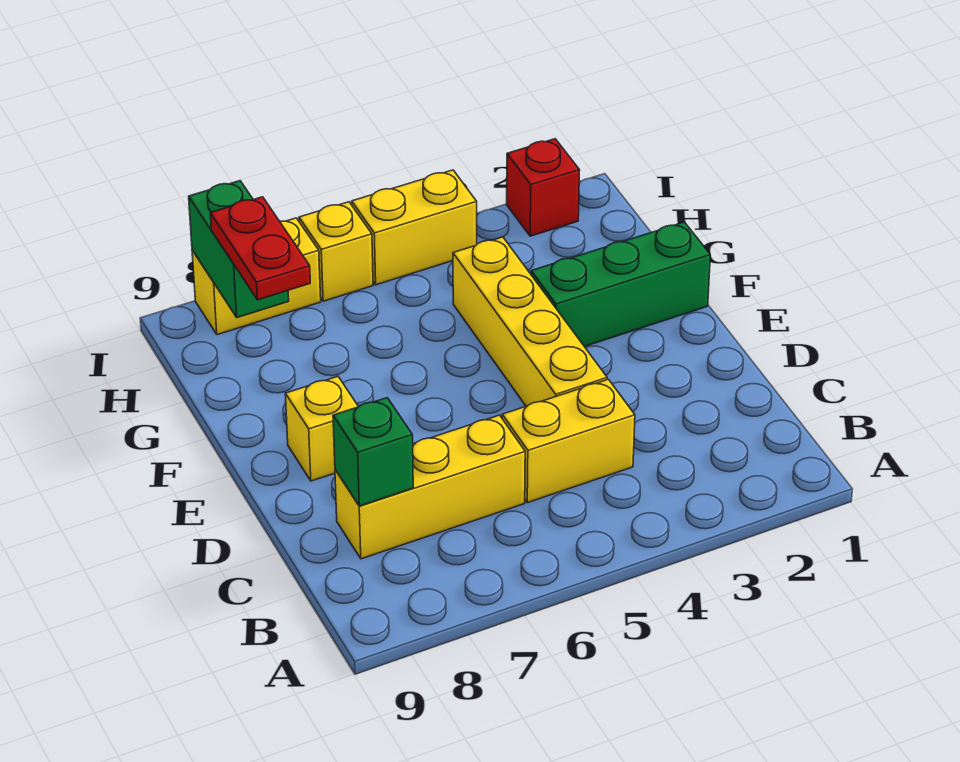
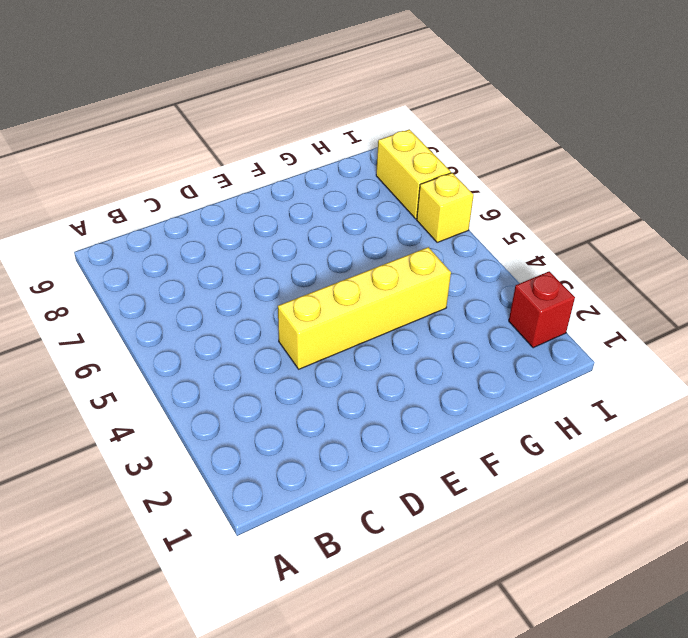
none -> yellow brick C4:C5 level 1
none -> yellow brick C6:C8 level 1
none -> yellow brick E8 level 1

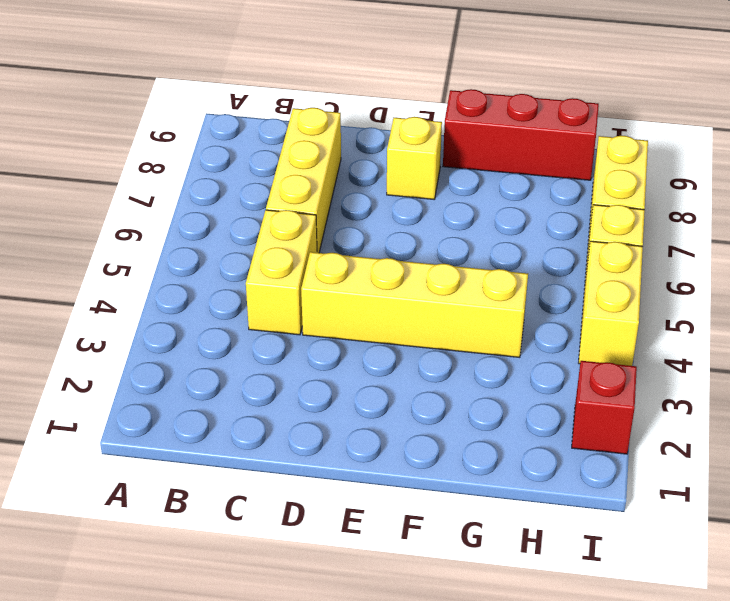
red brick F9:H9 level 1 -> none
none -> green brick F1:F3 level 1
none -> green brick C8 level 2
none -> green brick H8:I8 level 2

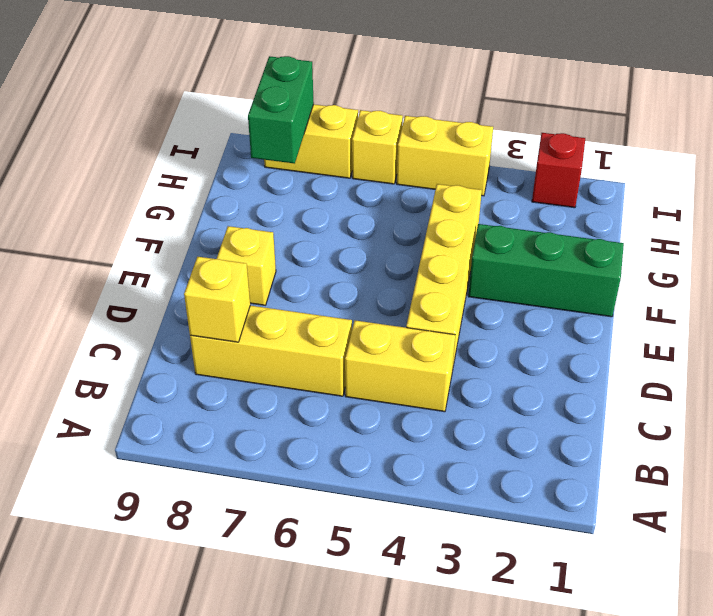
yellow brick C8 level 2 -> green brick C8 level 2
none -> red plate G8:H8 level 3

